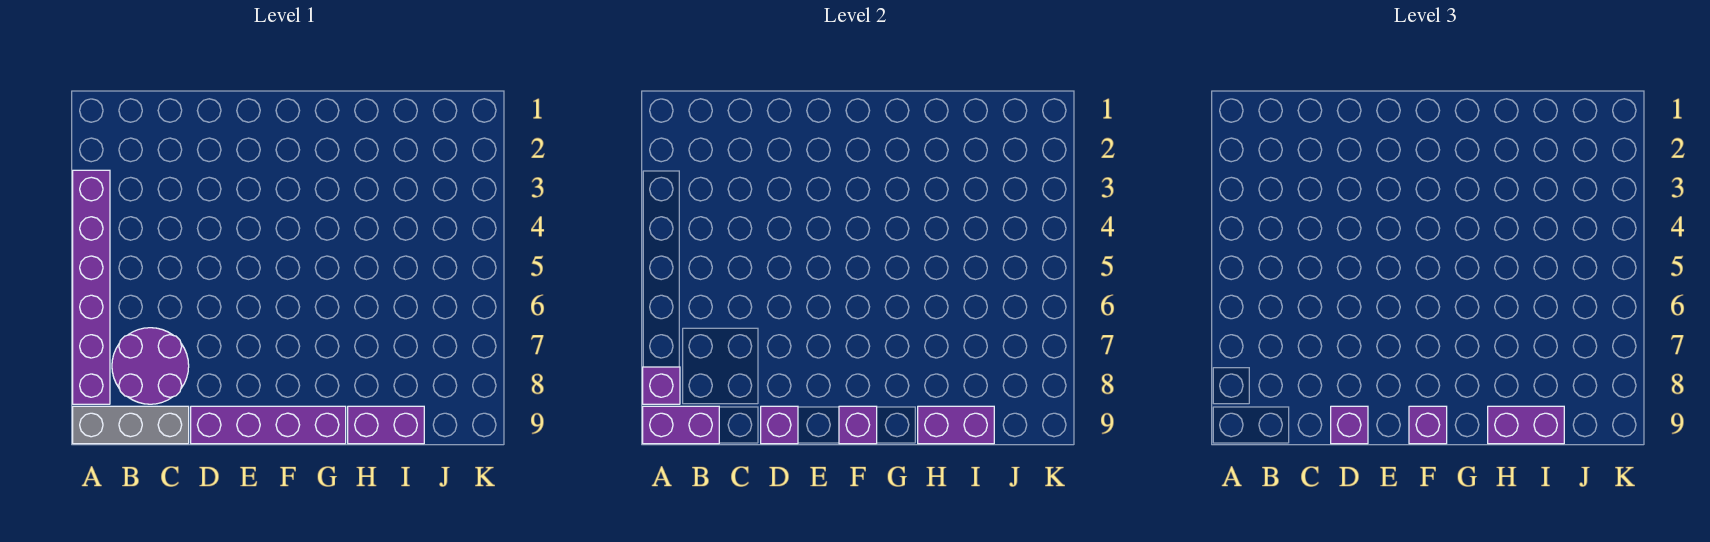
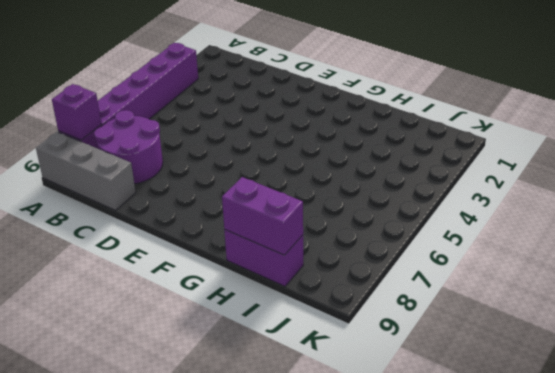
none -> purple brick D9:G9 level 1
none -> purple brick A9:B9 level 2
none -> purple brick D9 level 2

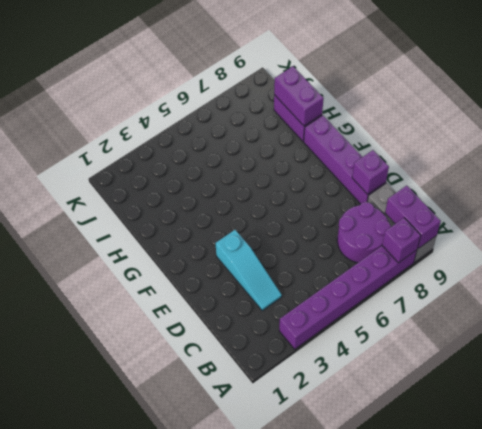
cyan slope C3:E3 level 1 top E -> none
none -> purple brick F9 level 2
none -> purple brick D9 level 3
none -> purple brick F9 level 3

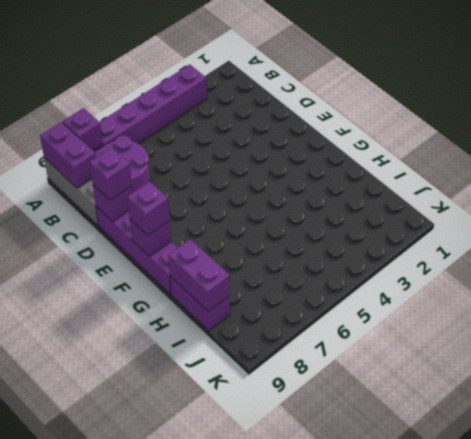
none -> purple brick H9:I9 level 3

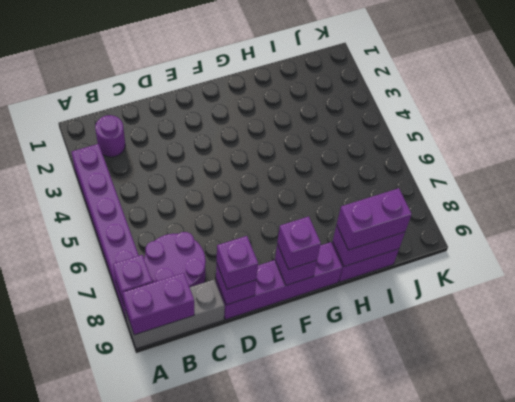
purple round brick B2 level 1 -> none

